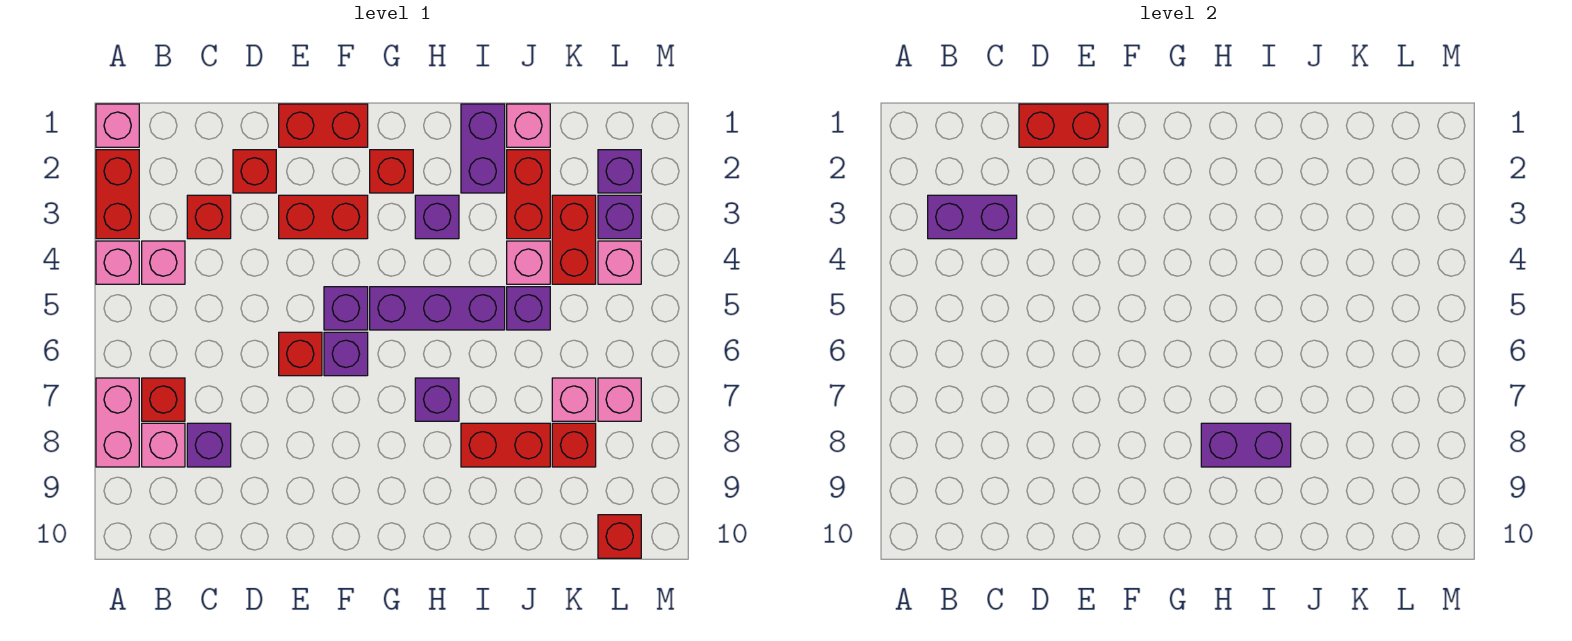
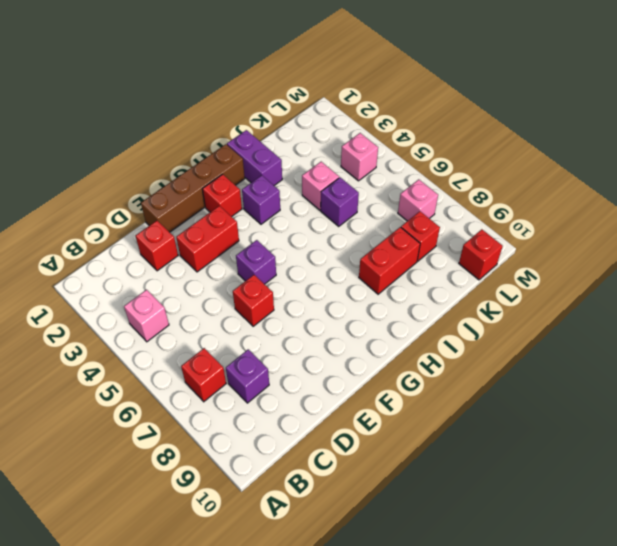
brown brick E1:H1 level 1 -> red brick E1:F1 level 1
none -> pink brick A1 level 1
none -> red brick A2:A3 level 1
none -> pink brick A4 level 1
none -> pink brick A7:A8 level 1

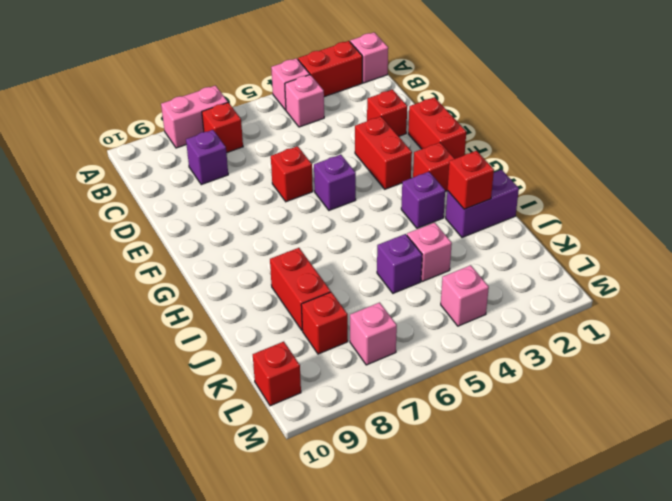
red brick I2 level 2 -> red brick C3 level 1
none -> pink brick B8 level 1
none -> purple brick F6 level 1
none -> purple brick G5:I5 level 1
none -> purple brick H7 level 1

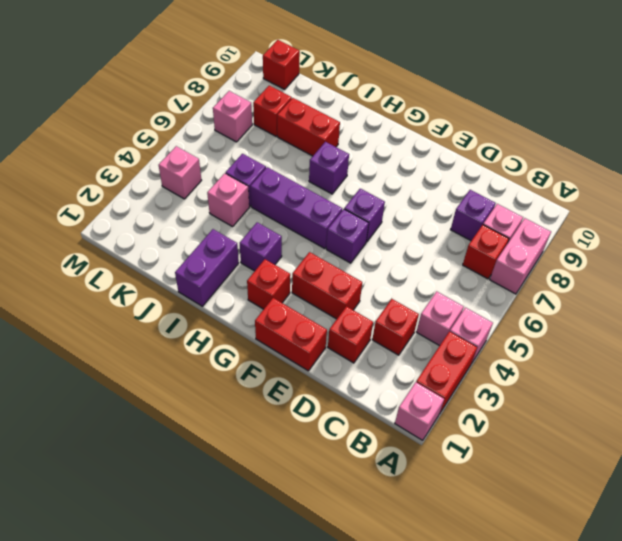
none -> red brick E6 level 1
none -> pink brick J1 level 1
none -> red brick J2:J3 level 1
none -> red brick K3:K4 level 1

